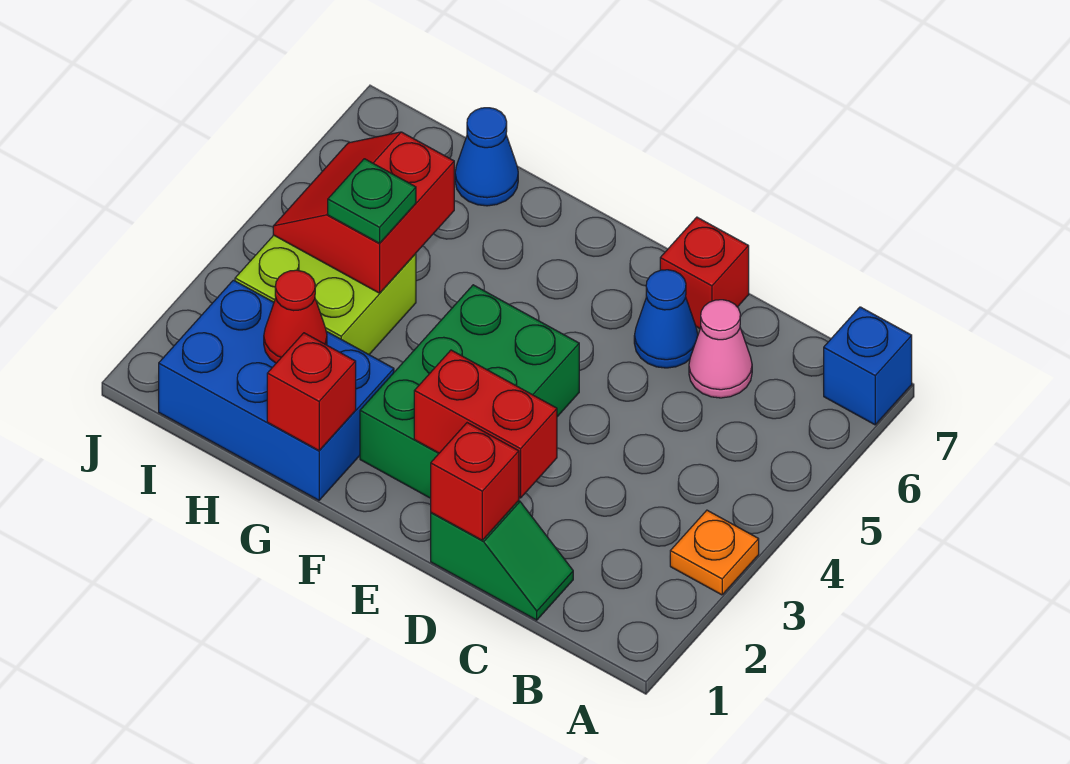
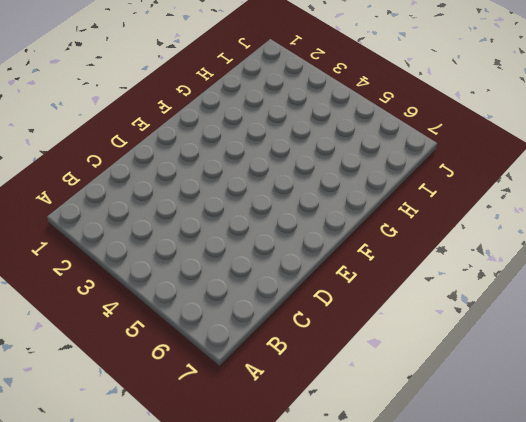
none -> orange plate A3 level 1
none -> blue brick A7 level 1
none -> green slope C1:D1 level 1 top D

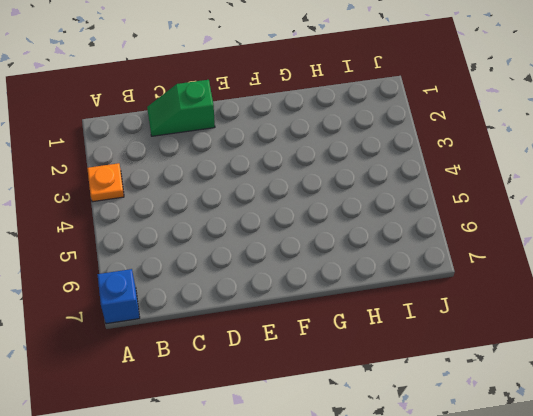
none -> pink cone C6 level 1
none -> blue cone D6 level 1
none -> red brick D7 level 1

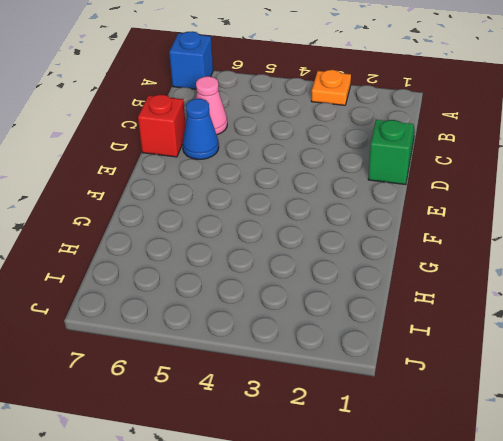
none -> green brick E2:F4 level 1
none -> blue brick G1:I2 level 1
none -> lime brick H3:I4 level 1

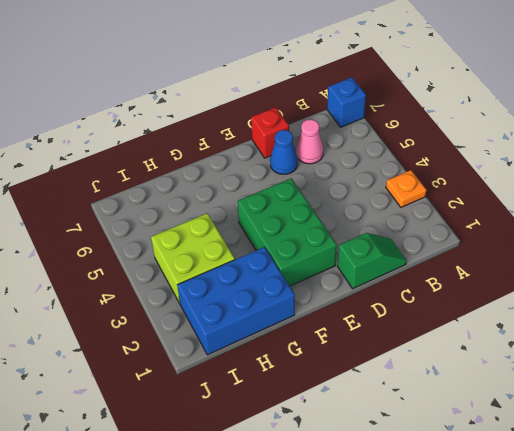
none -> blue cone H7 level 1
none -> red brick D1 level 2
none -> red brick D2:E2 level 2

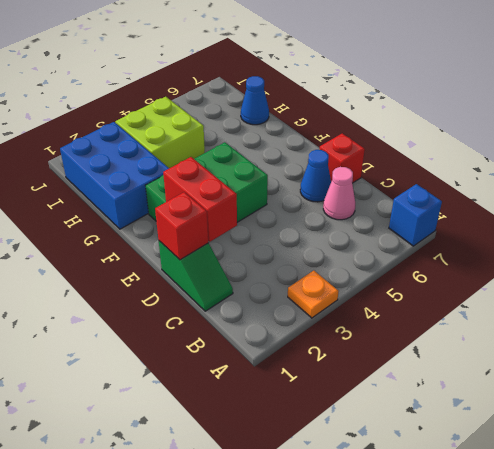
none -> red brick G1 level 2
none -> red cone H2 level 2
none -> red slope H4:I5 level 2 top H

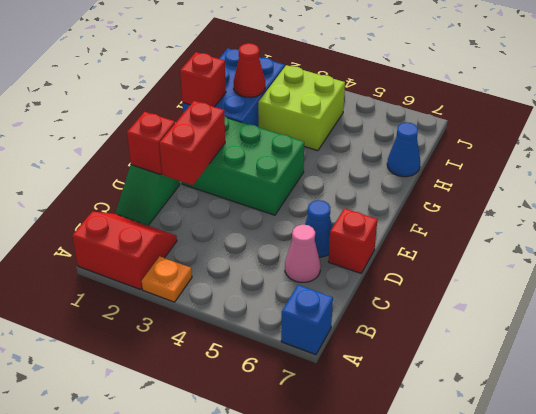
red slope A1:B2 level 1 top A -> red slope H4:I5 level 2 top H
none -> green plate H4 level 3

